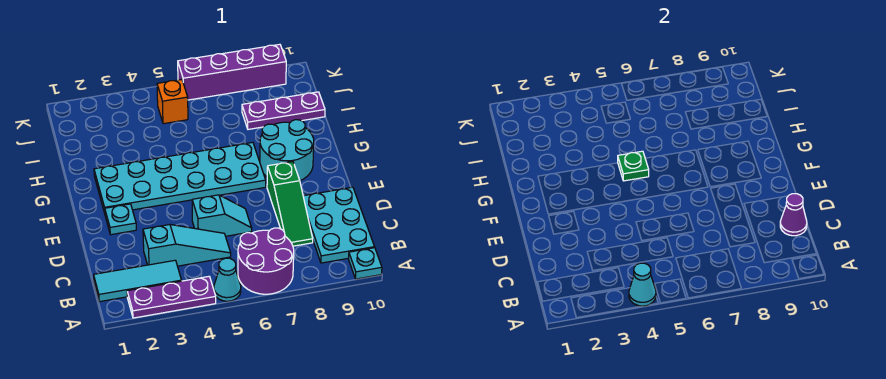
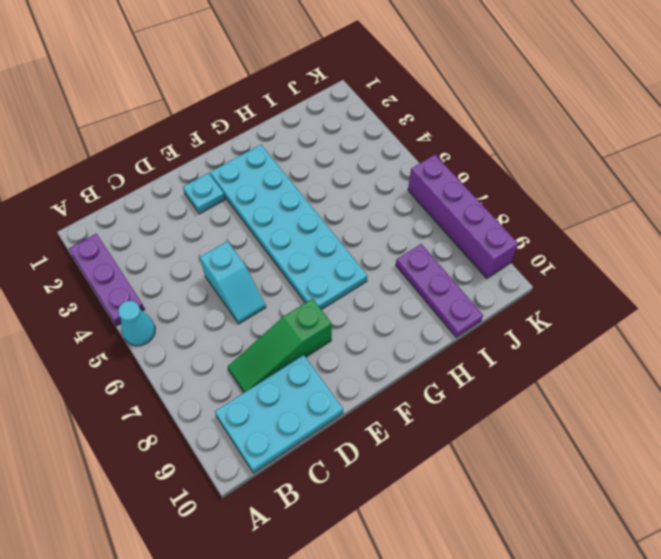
none -> purple round brick A6:B7 level 1
none -> cyan plate A10 level 1
none -> cyan tile B1:B3 level 1

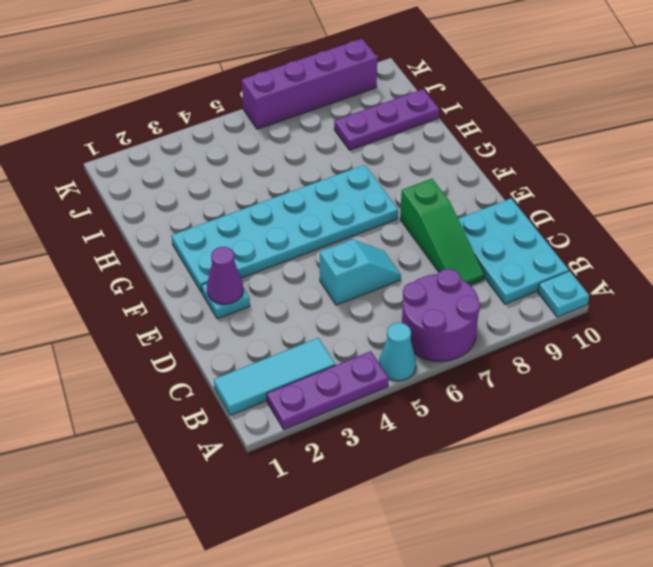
purple cone E2 level 2 -> purple cone C10 level 2
none -> cyan slope C3:C5 level 1 top 3
none -> cyan round brick F8:G9 level 1
none -> orange brick J5 level 1

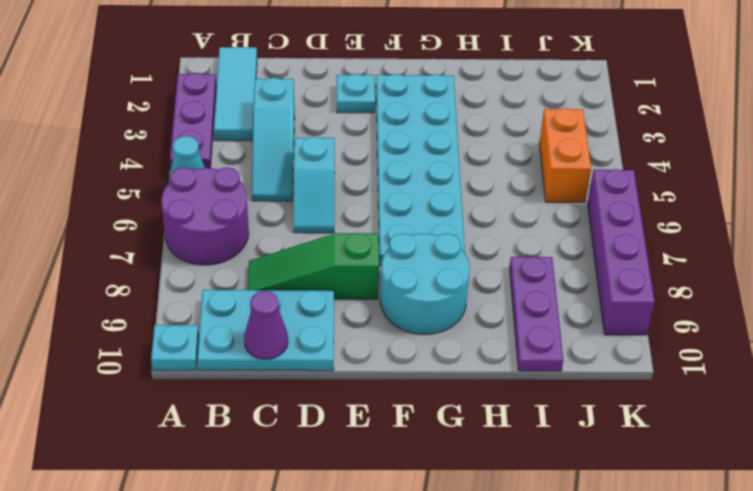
orange brick J4:J5 level 1 -> orange brick J5 level 1
none -> cyan cone A4 level 2
none -> green plate G5 level 2

